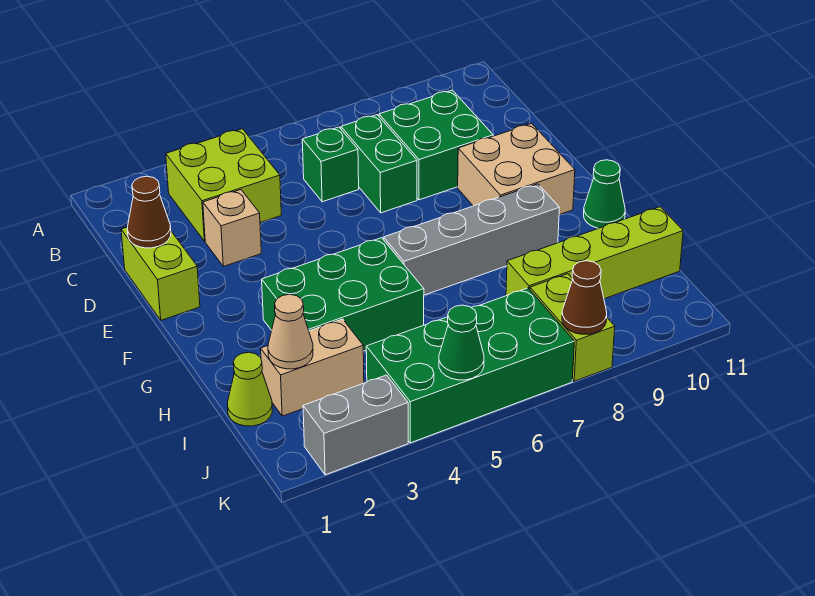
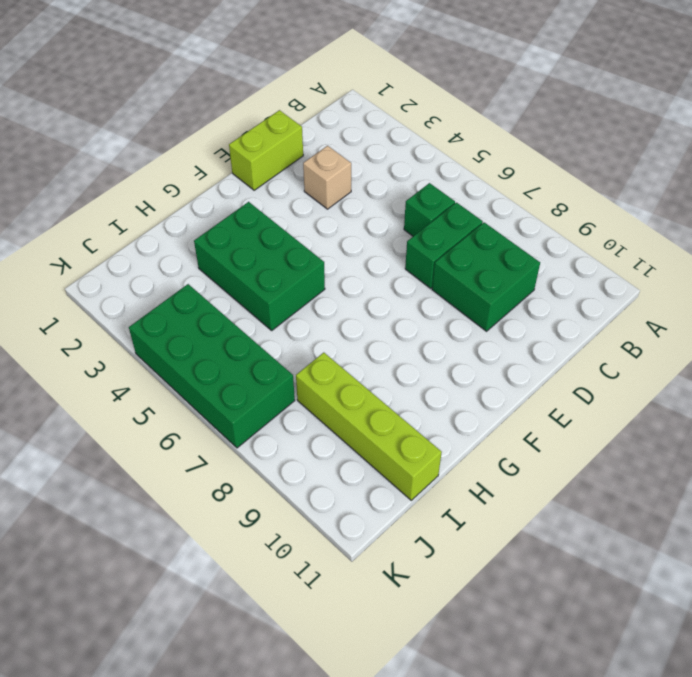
none -> lime brick B3:C4 level 1
none -> tan brick E9:F10 level 1
none -> grey brick G6:G9 level 1

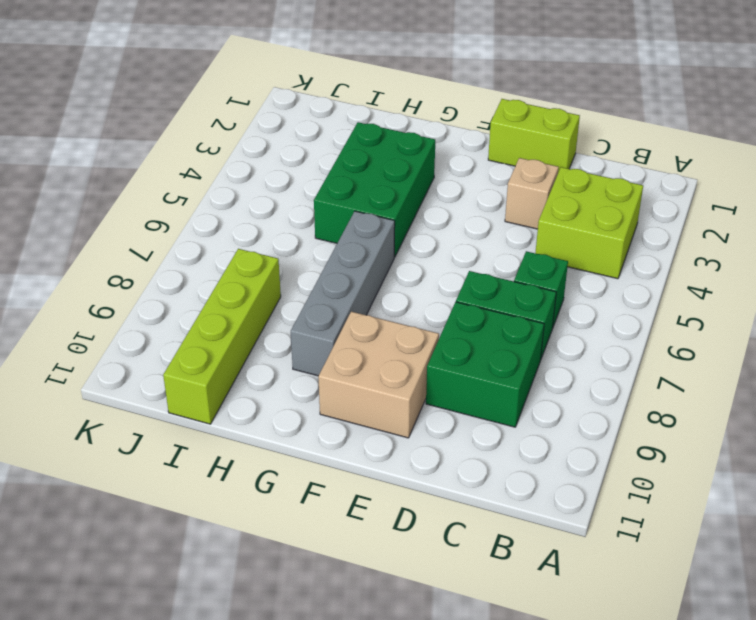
none -> green cone G11 level 1
none -> lime cone I1 level 1
none -> tan brick I2:I3 level 1

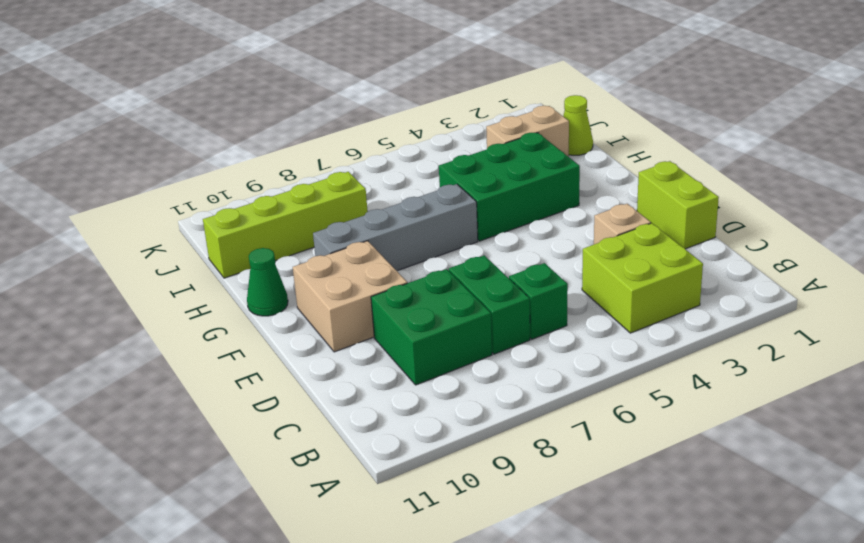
none -> green brick J4:K7 level 1
none -> lime brick J8:K8 level 1
none -> grey brick K2:K3 level 1

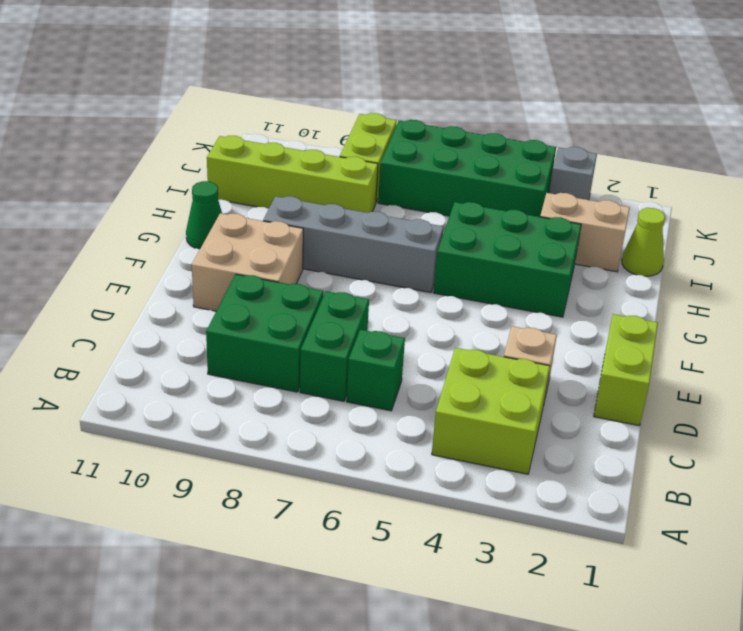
grey brick K3 level 1 -> grey brick K2:K3 level 1
none -> brown cone D1 level 2
none -> tan cone I2 level 2
none -> green cone K5 level 2

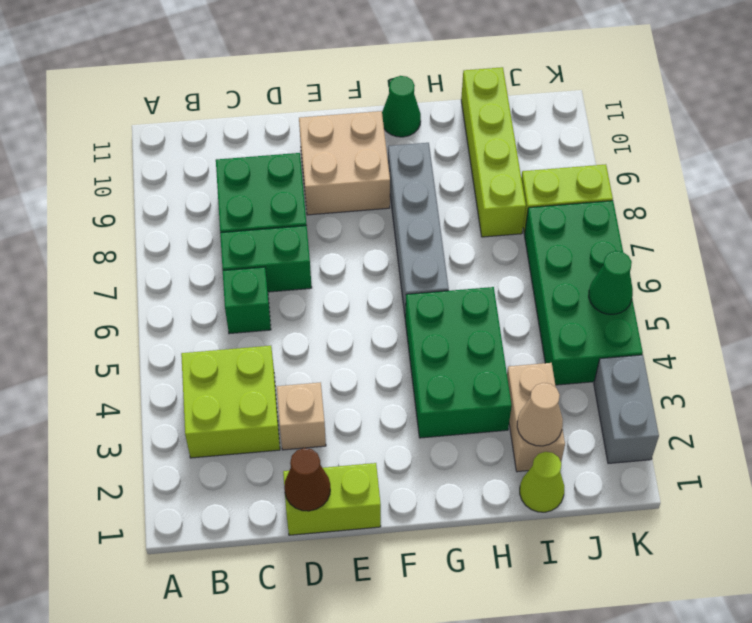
none -> brown cone K8 level 2

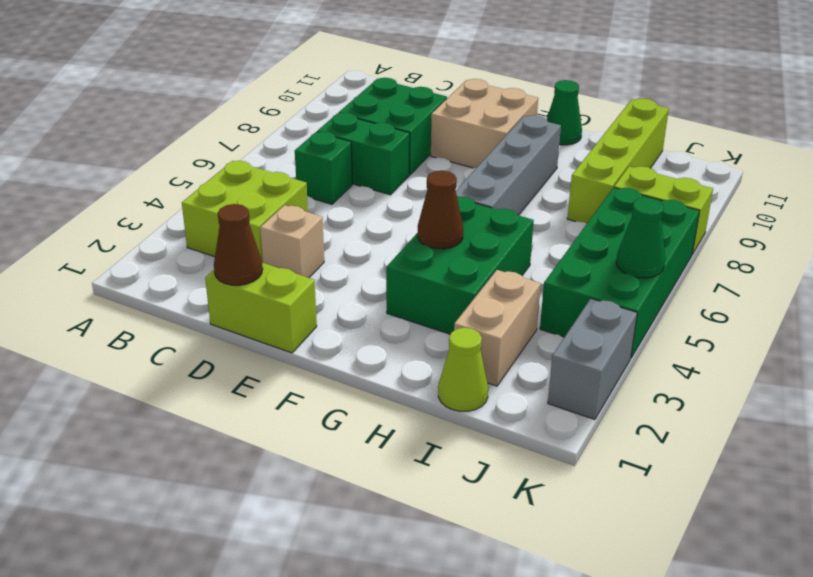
brown cone G4 level 2 -> brown cone K8 level 2
none -> tan cone I2 level 2

